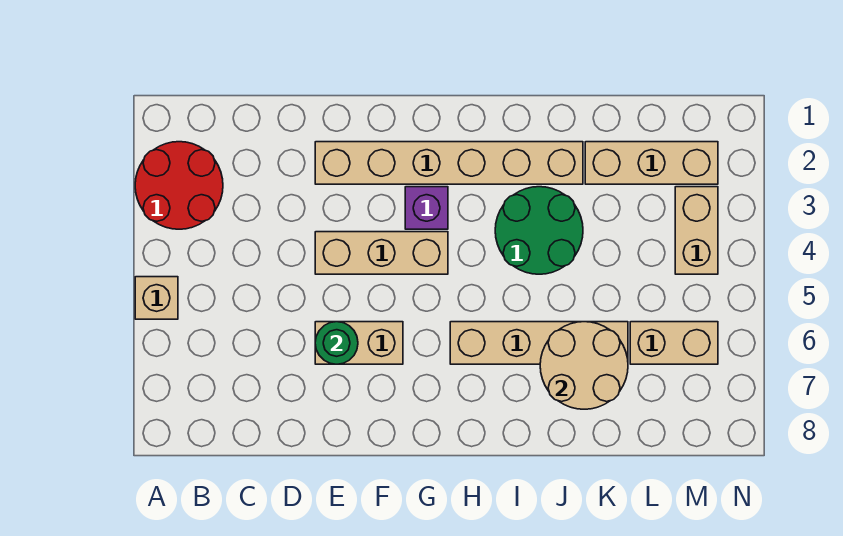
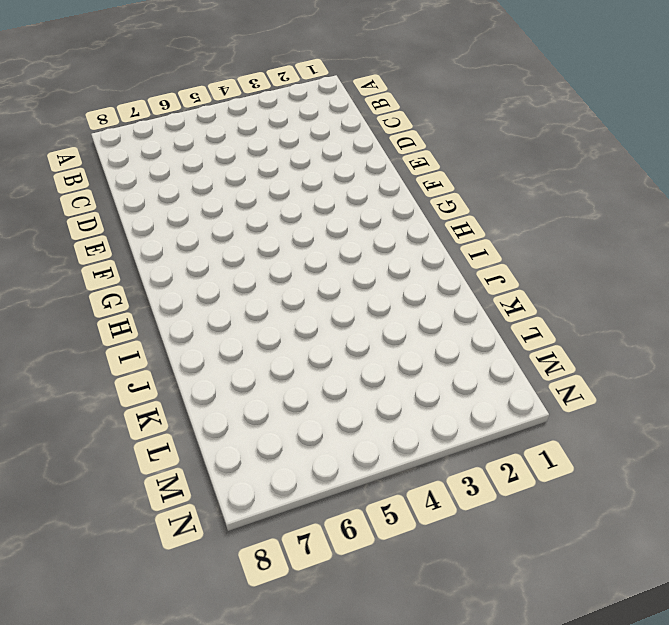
none -> red round brick A2:B3 level 1
none -> tan brick A5 level 1
none -> tan brick E2:J2 level 1

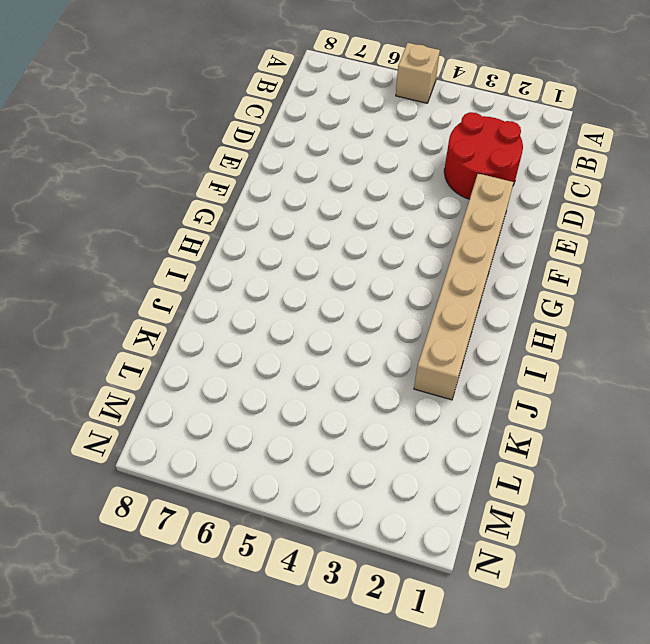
red round brick C2:D3 level 1 -> red round brick A2:B3 level 1
none -> tan brick E4:G4 level 1
none -> tan brick E6:F6 level 1
none -> purple brick G3 level 1

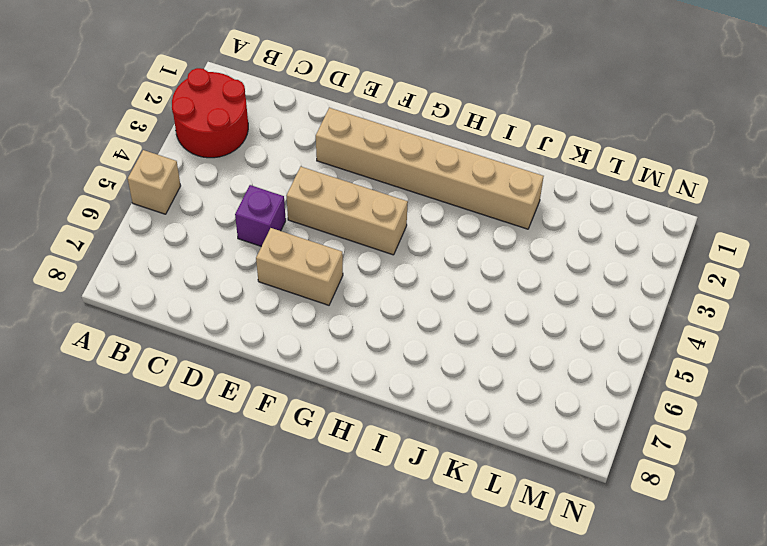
purple brick D5 level 1 -> purple brick G3 level 1
none -> tan brick H6:K6 level 1
none -> green round brick I3:J4 level 1
none -> tan brick K2:M2 level 1

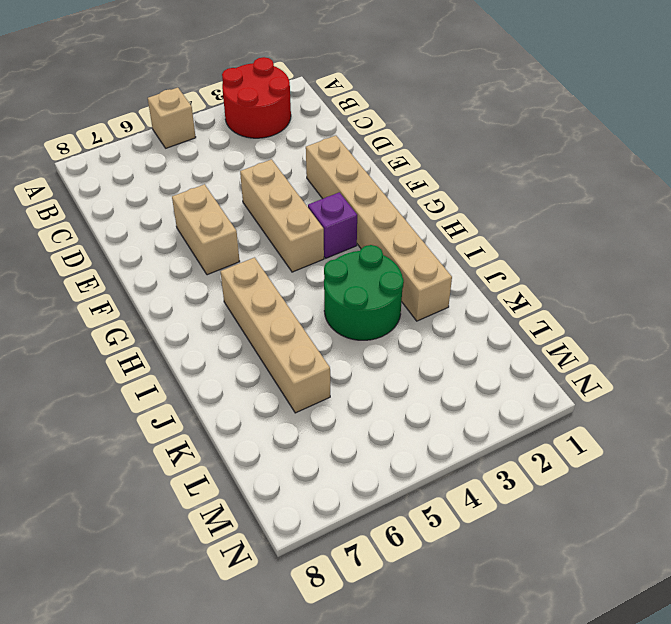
none -> tan brick K2:M2 level 1
none -> tan brick L6:M6 level 1
none -> tan brick M3:M4 level 1

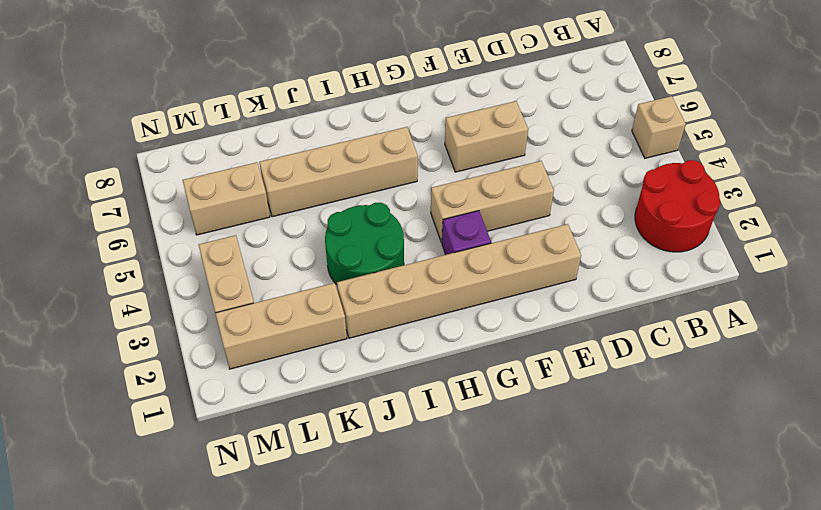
none -> green round brick E6 level 2
none -> tan round brick J6:K7 level 2

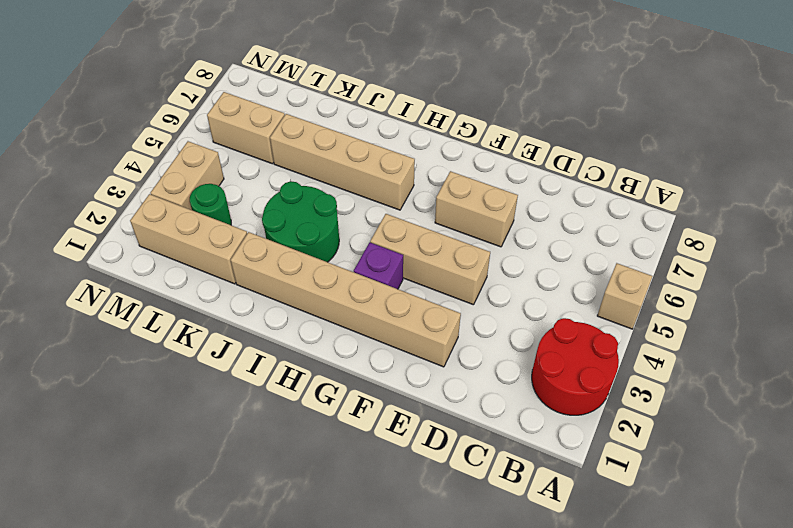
green round brick L3 level 1 -> green round brick E6 level 2
none -> tan round brick J6:K7 level 2

